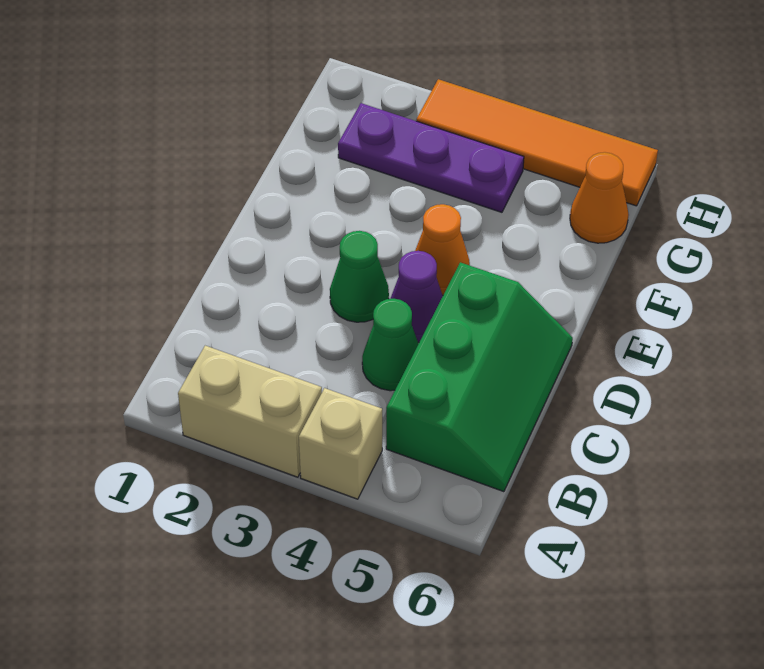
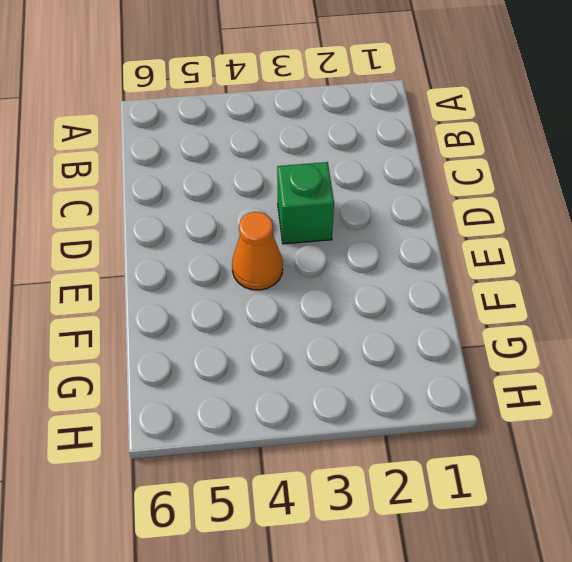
green brick D3 level 1 -> green cone D3 level 1
none -> tan brick A2:A3 level 1
none -> tan brick A4 level 1

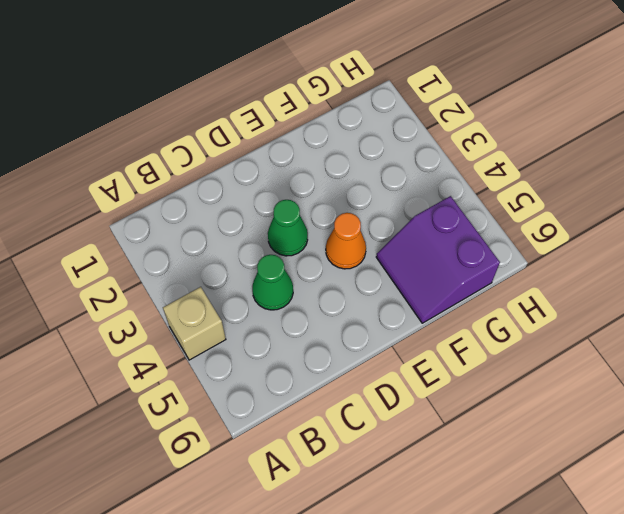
purple slope F5:G6 level 1 top G -> orange cone G6 level 1
none -> tan brick A2:A3 level 1
none -> green slope B5:D6 level 1 top 5

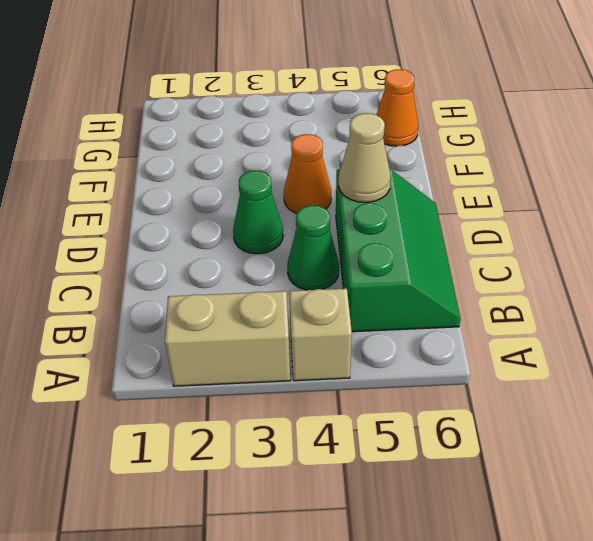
tan cone D5 level 2 -> none
none -> purple cone D4 level 1
none -> purple plate G2:G4 level 1

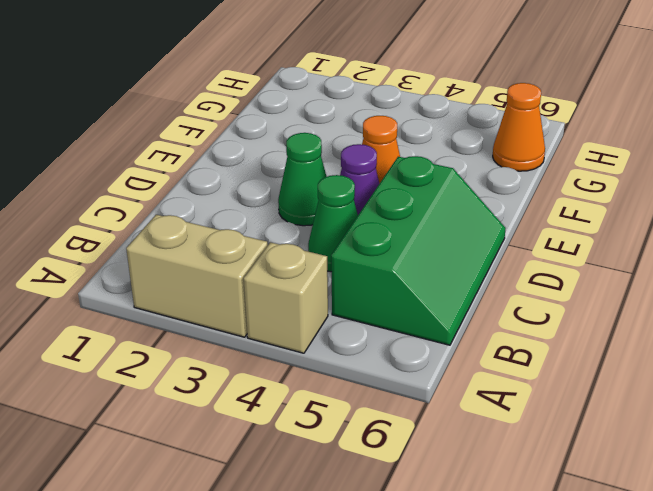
none -> purple plate G2:G4 level 1
none -> orange tile H3:H6 level 1

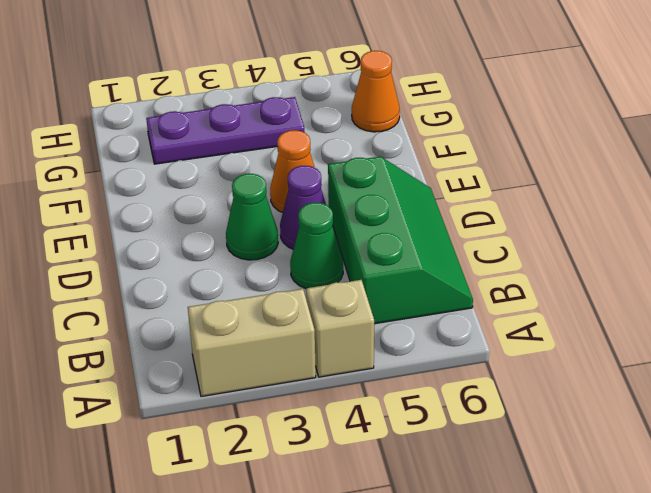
none -> orange tile H3:H6 level 1

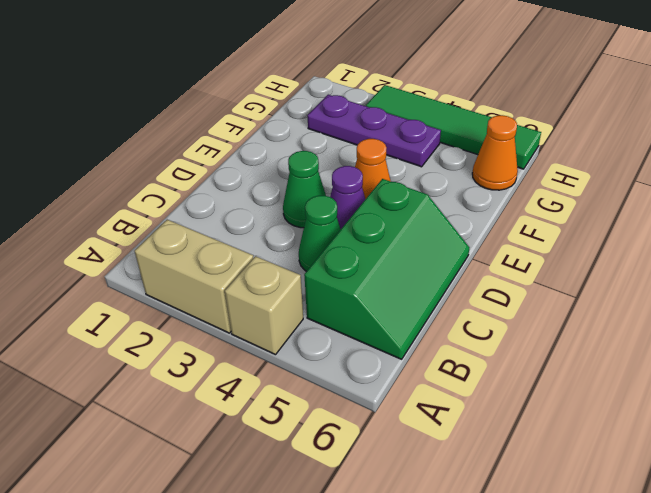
green tile H3:H6 level 1 -> orange tile H3:H6 level 1

